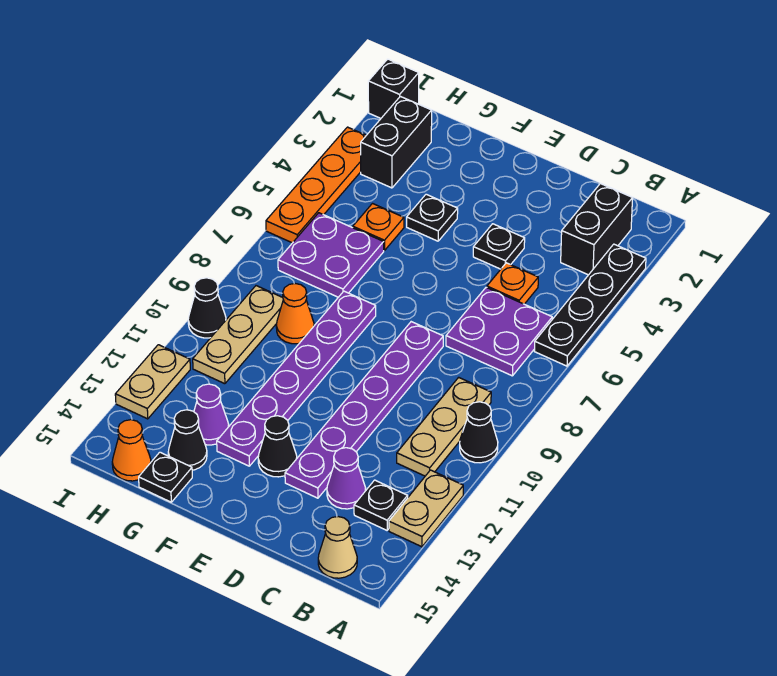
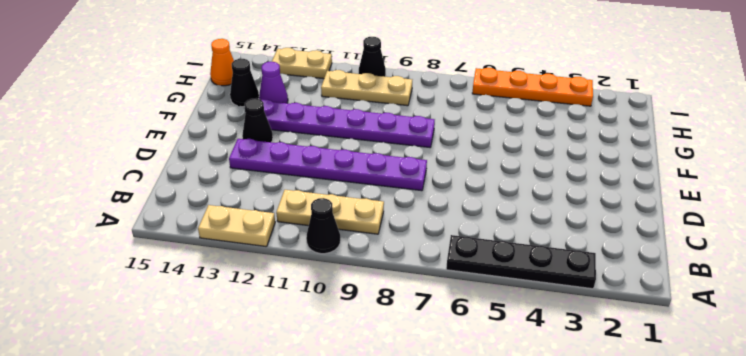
none -> black brick B2:B3 level 1
none -> purple plate B6:C7 level 1
none -> black plate B13 level 1

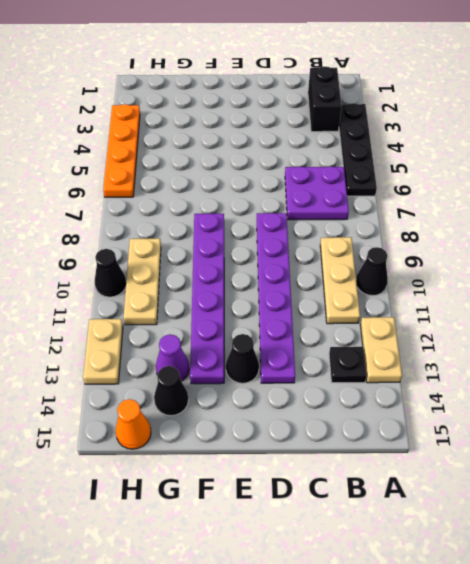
none -> tan cone B15 level 1
none -> orange plate C5 level 1
none -> purple cone C13 level 1

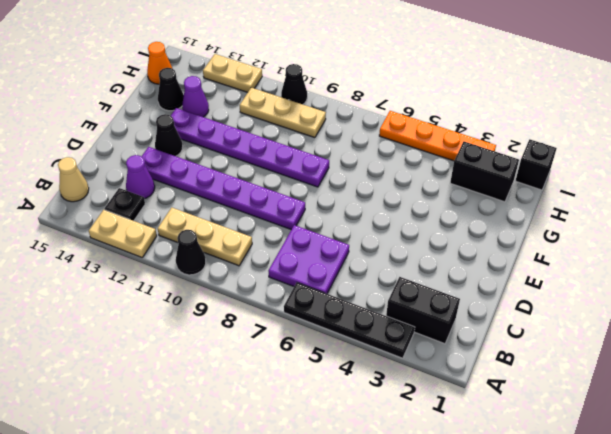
none -> orange plate C5 level 1
none -> black plate D4 level 1
none -> black plate F4 level 1

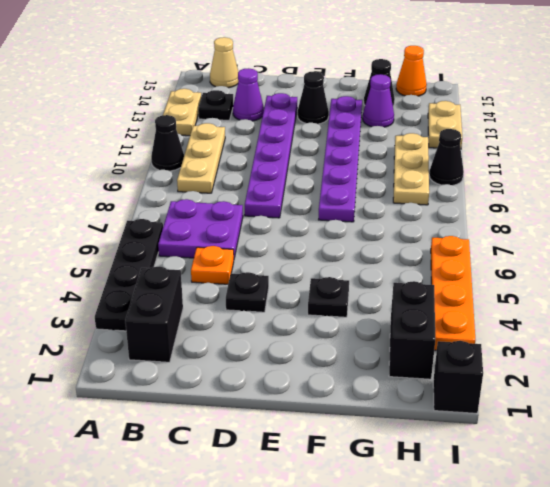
none -> orange plate G5 level 1
none -> purple plate G6:H7 level 1
none -> orange cone G9 level 1

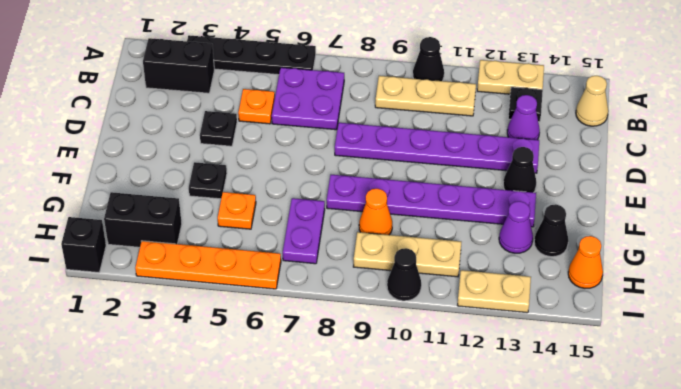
purple plate G7:H7 level 1 -> purple plate G6:H7 level 1
none -> black plate G15 level 1

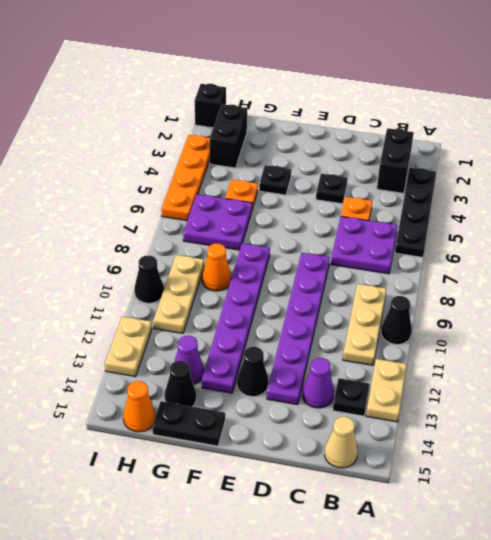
black plate F15:G15 level 1 -> black plate G15 level 1

